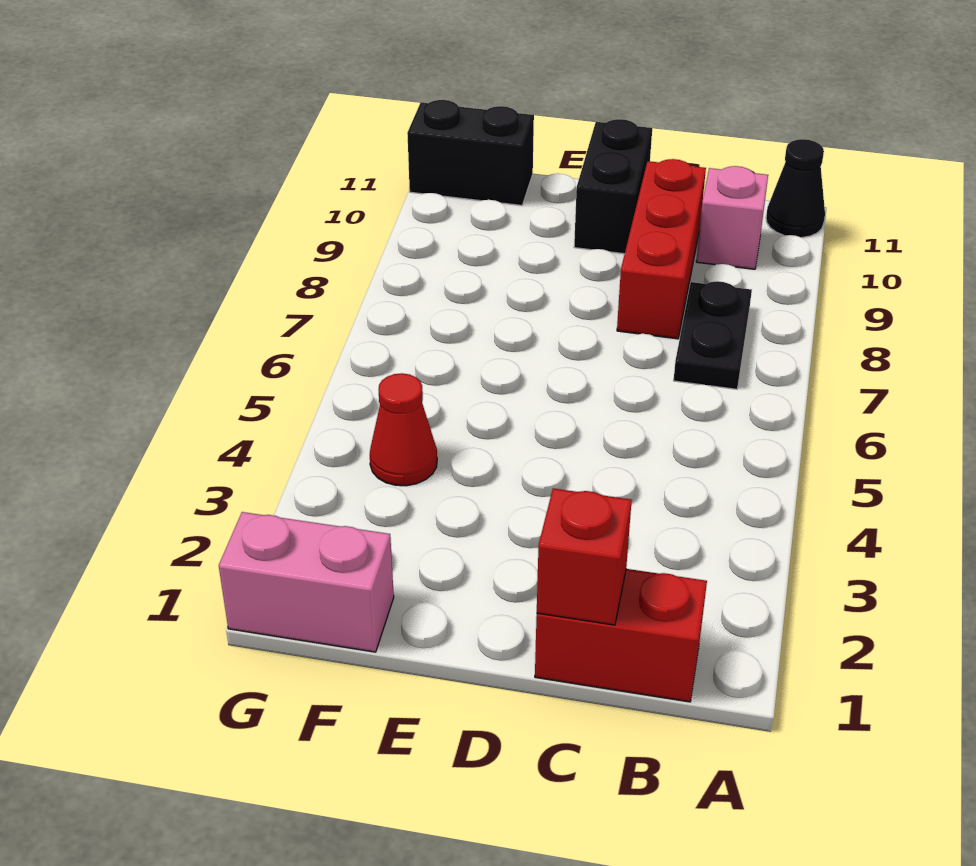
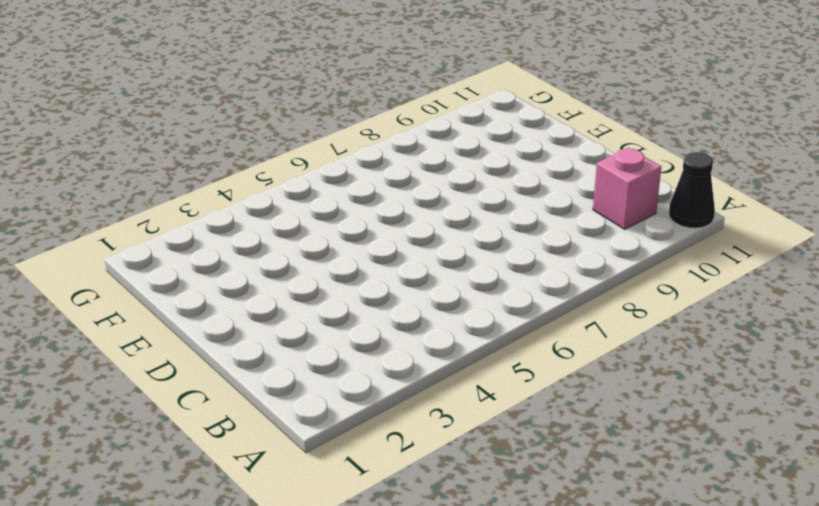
none -> red brick B1:C1 level 1
none -> black plate B7:B8 level 1

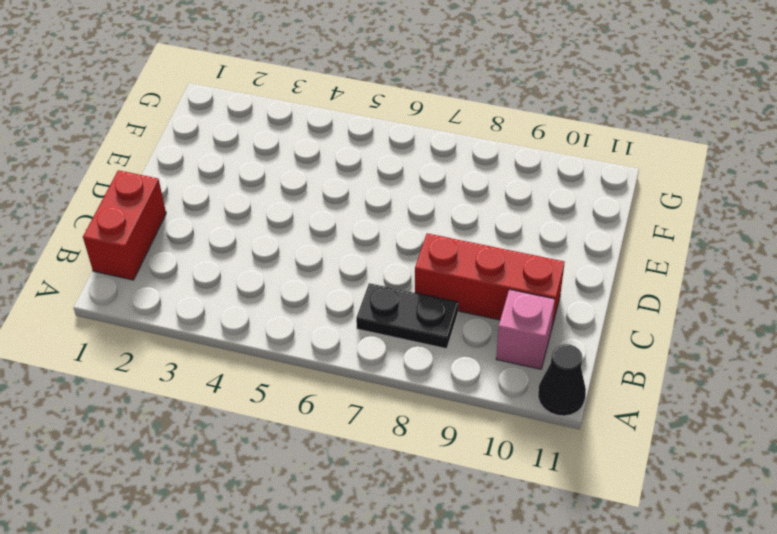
none -> black brick D10:D11 level 1
none -> pink brick F1:G1 level 1

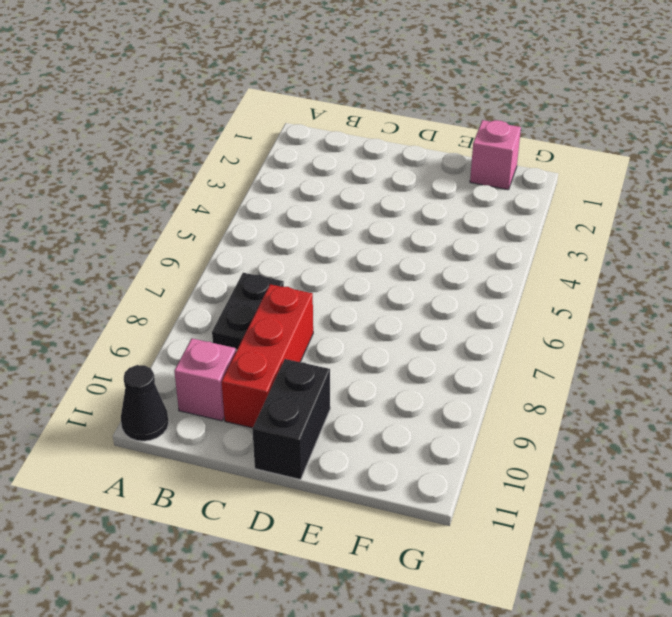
pink brick F1 level 1 -> pink brick F1:G1 level 1
none -> red brick B1:C1 level 1
none -> red cone F4 level 1

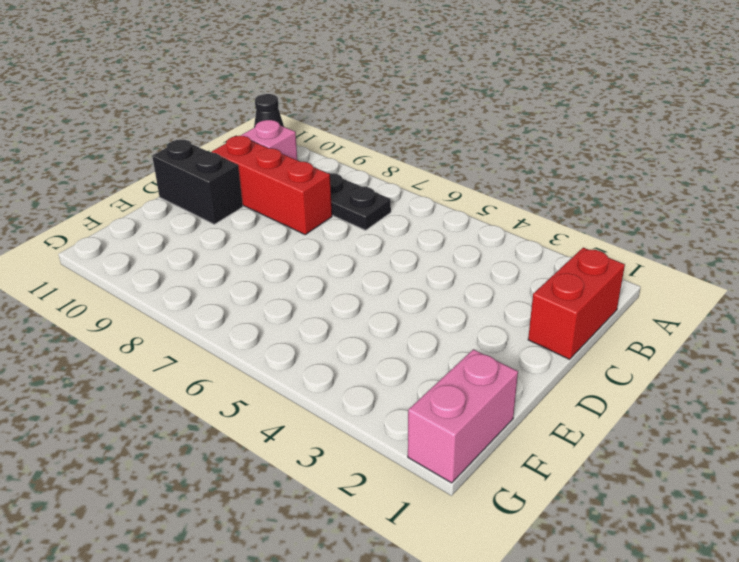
none -> red cone F4 level 1
none -> black brick F11:G11 level 1

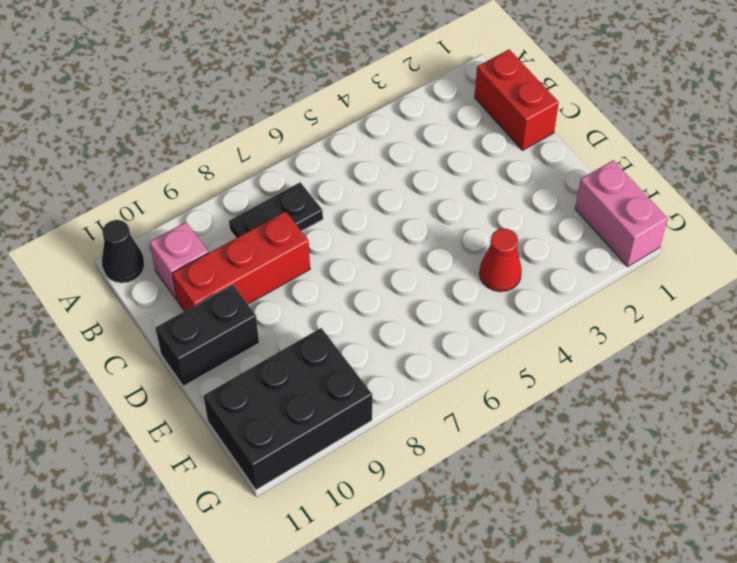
black brick F9:G11 level 1 -> black brick F11:G11 level 1
none -> red brick C1 level 2

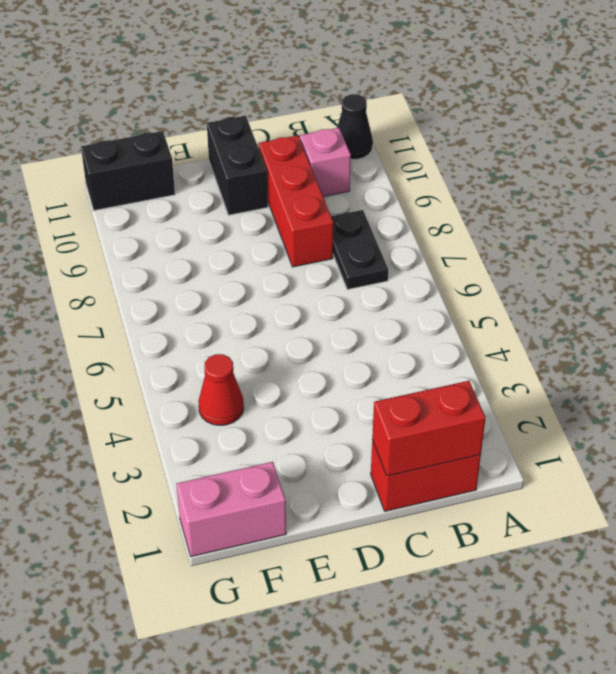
red brick B1:C1 level 2 -> red brick C1 level 2

